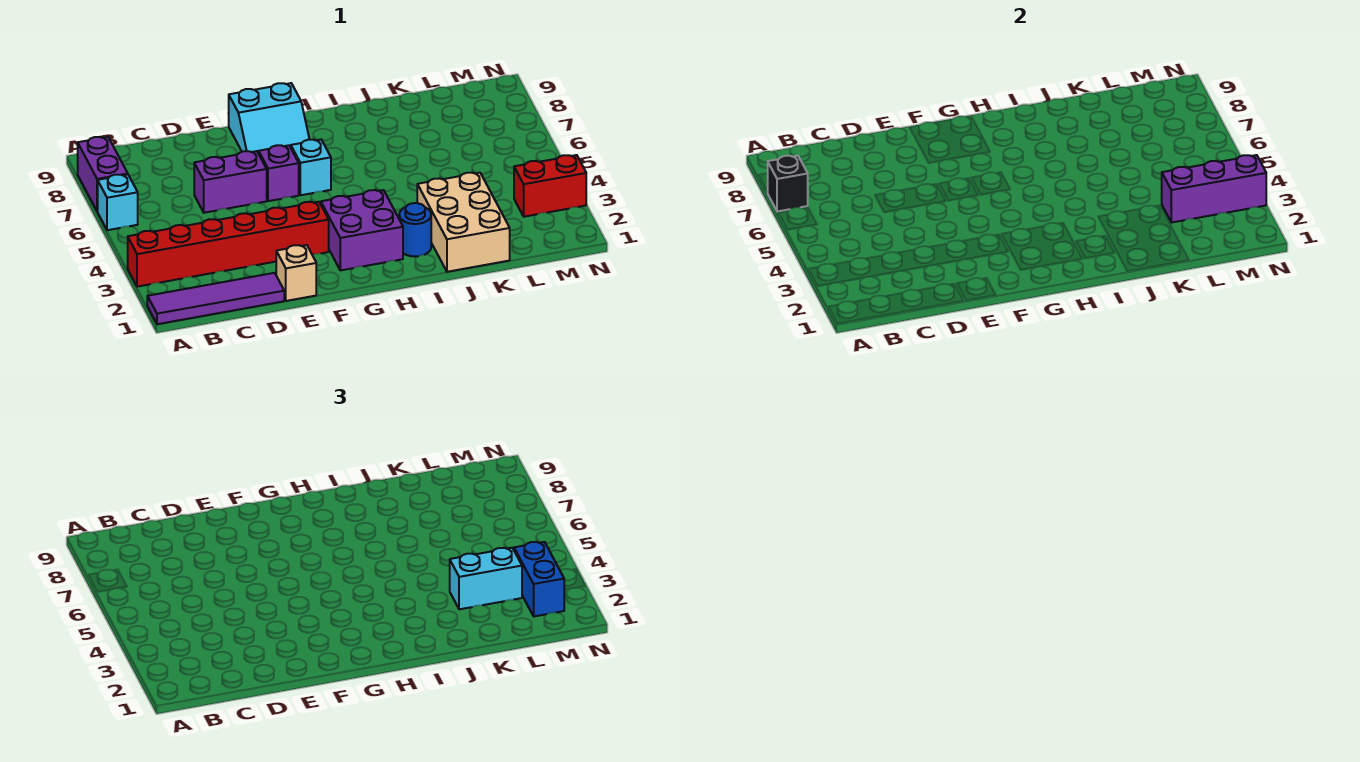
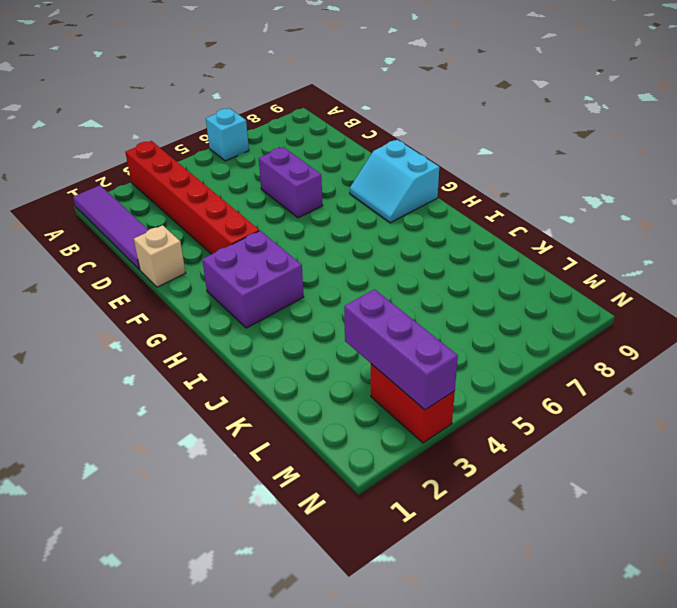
none -> purple brick A7:A8 level 1
none -> purple brick F6 level 1
none -> cyan brick G6 level 1

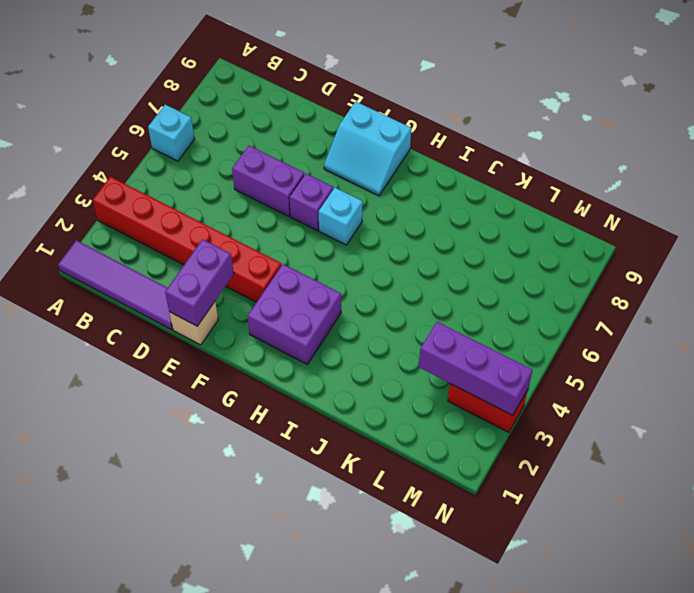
purple brick E1:E2 level 2 -> purple brick A7:A8 level 1
none -> blue round brick I2 level 1
none -> tan brick J1:K3 level 1
none -> black brick A7 level 2

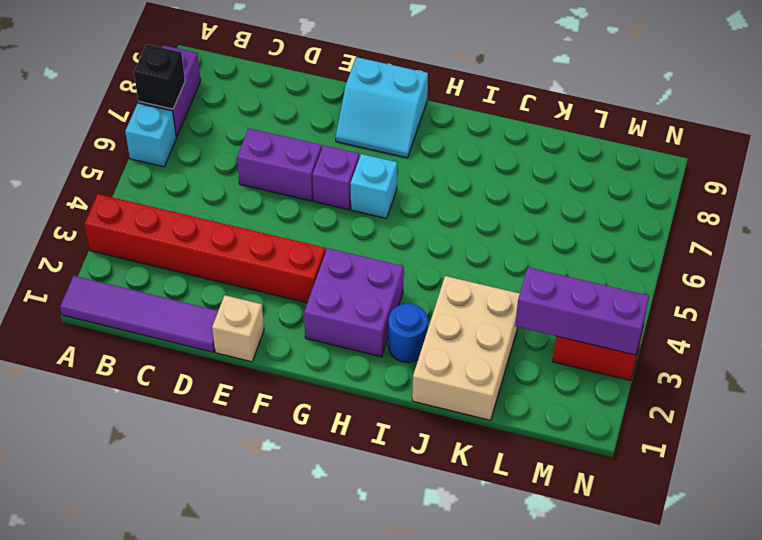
none -> cyan brick K3:L3 level 3
none -> blue brick M2:M3 level 3

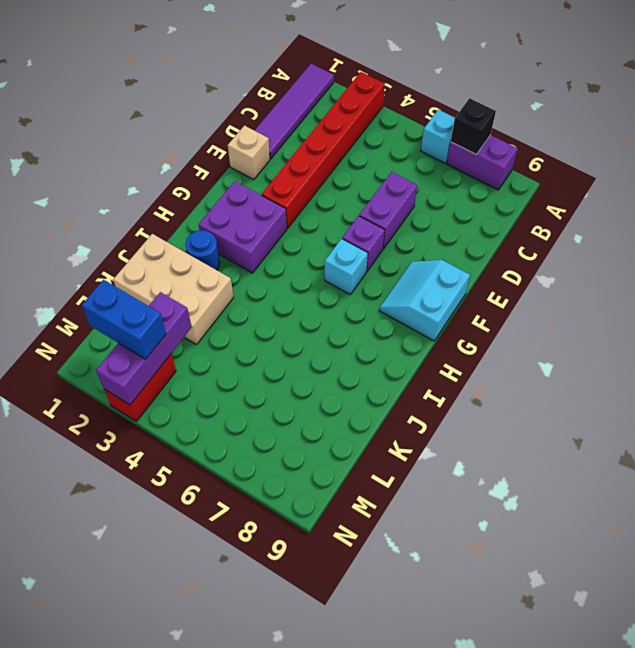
none -> cyan brick K3:L3 level 3

